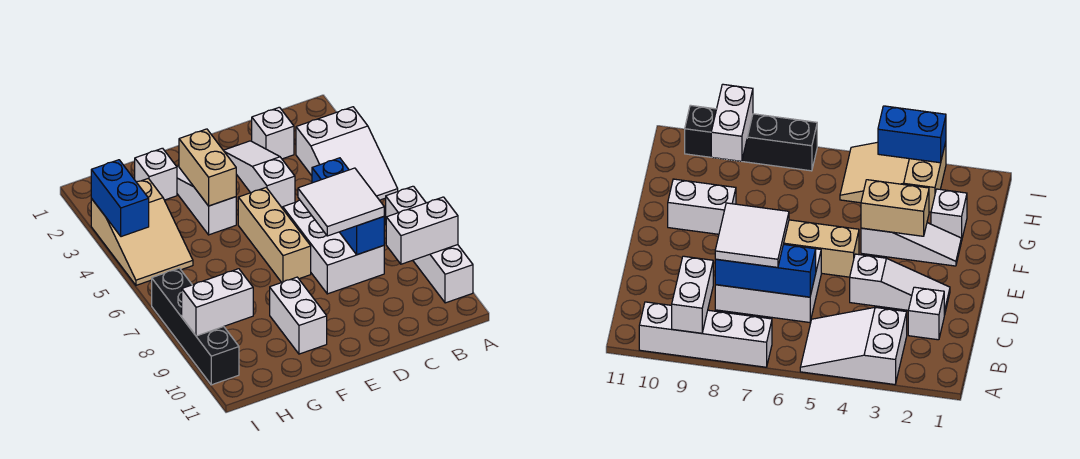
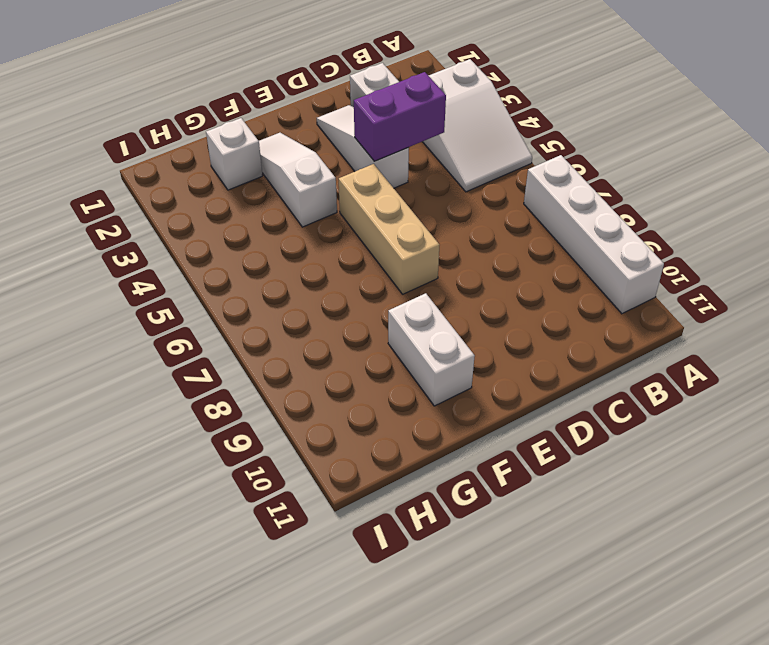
purple brick C4:D4 level 2 -> none
none -> white brick C6:D8 level 1
none -> tan slope H3:I5 level 1 top 3
none -> black brick I7:I10 level 1

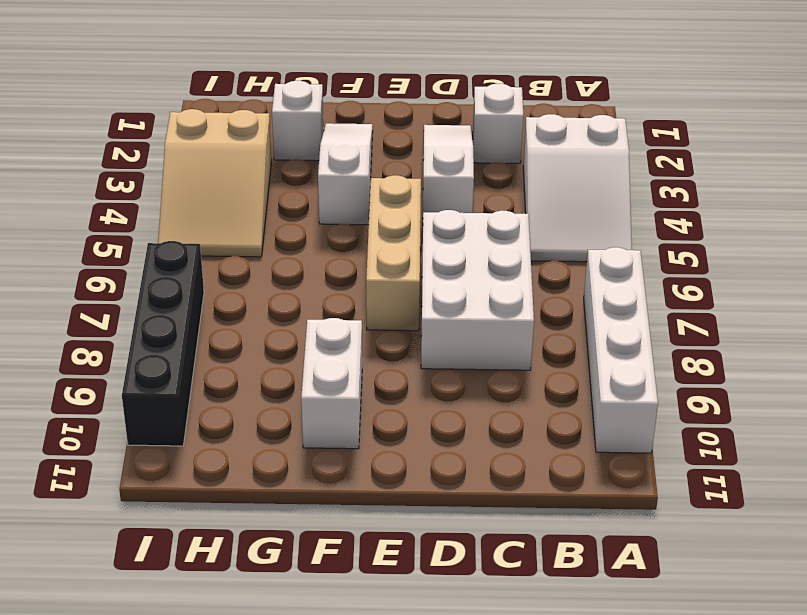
none -> white brick A9:B9 level 2
none -> blue brick C6:C8 level 2
none -> tan brick F3:F4 level 2

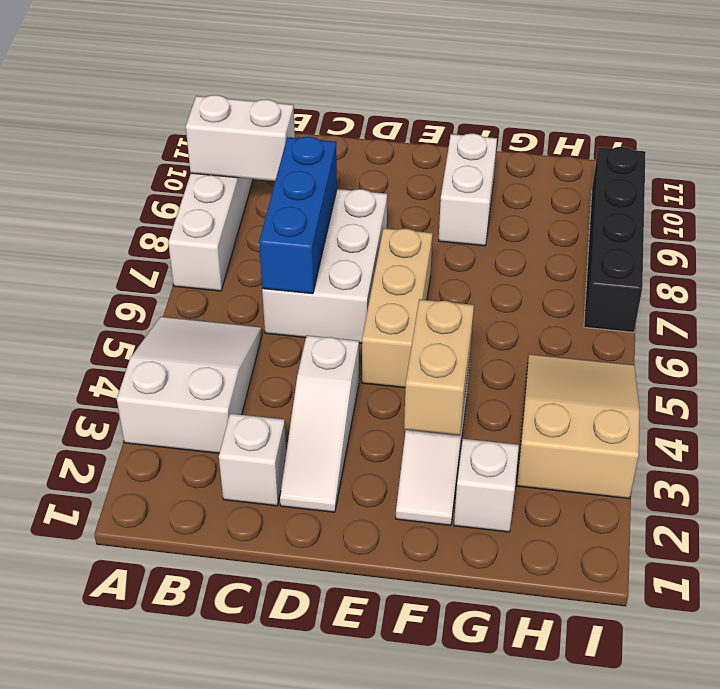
none -> white brick H9:I9 level 2
none -> blue brick I3:I4 level 2
none -> white tile C7:D8 level 3

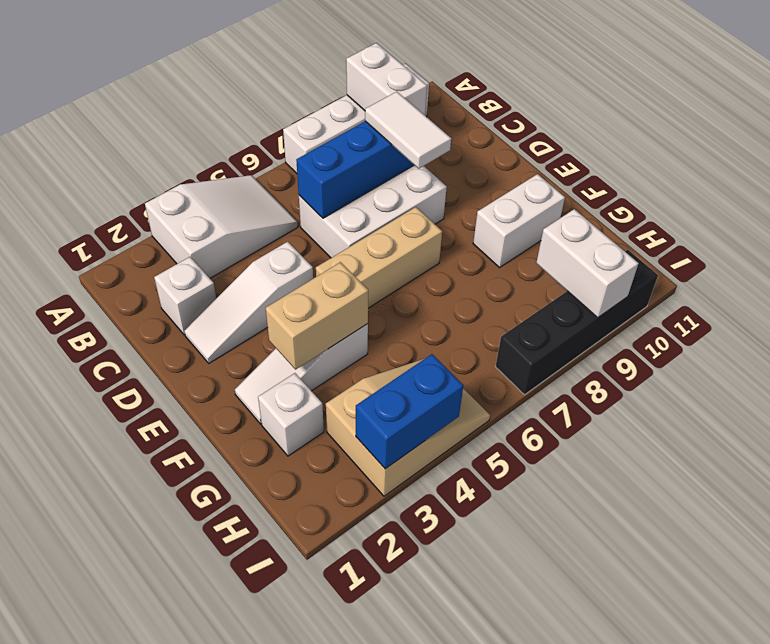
white tile C8:D8 level 3 -> white tile C7:D8 level 3

